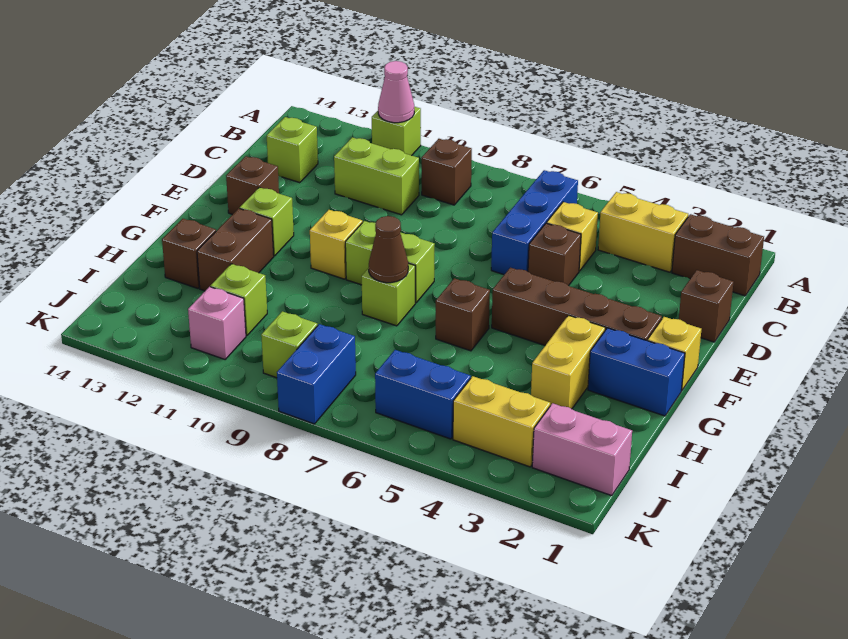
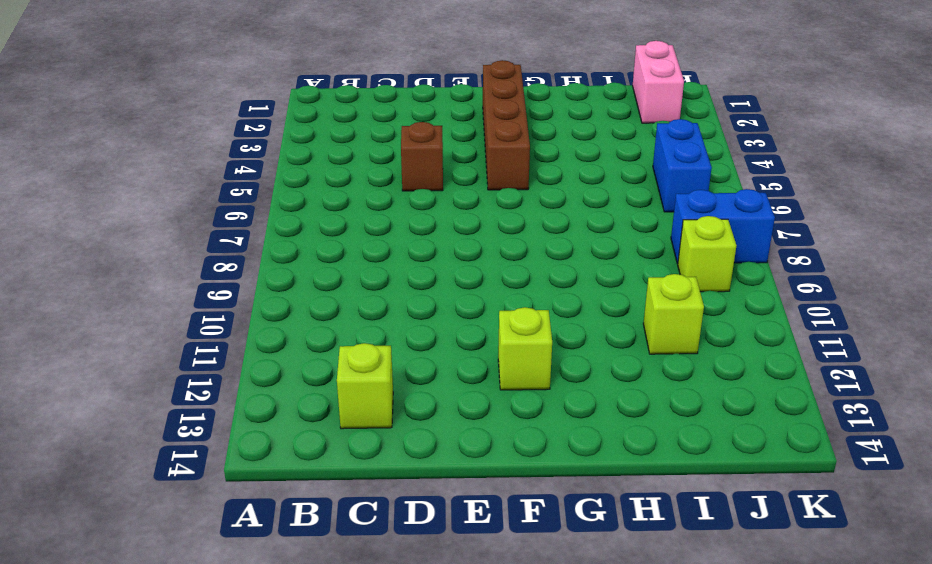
none -> lime brick A11 level 1
none -> brown brick B1:B2 level 1
none -> yellow brick B3:B4 level 1
none -> blue brick B6:D6 level 1

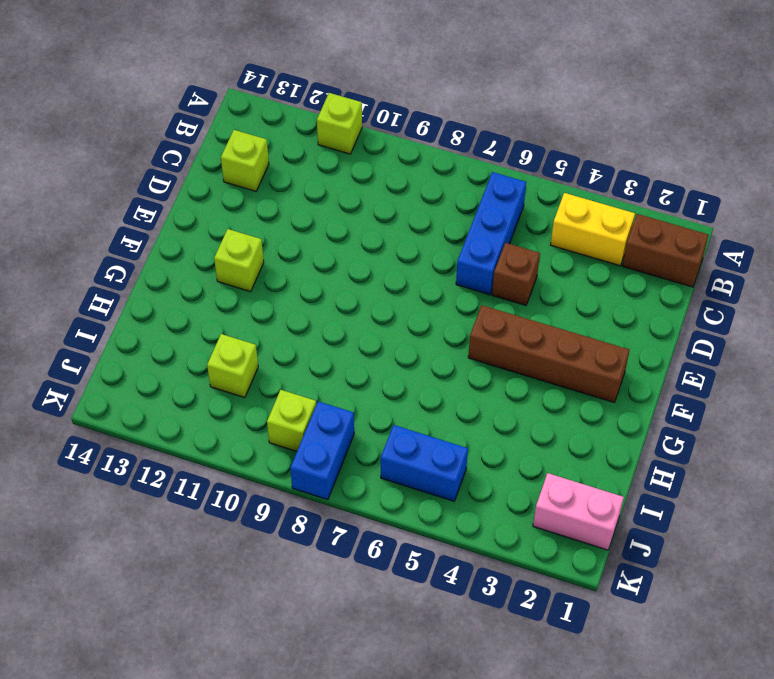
none -> brown brick B9 level 1
none -> yellow brick C5 level 1
none -> lime brick C10:C11 level 1
none -> brown brick D1 level 1

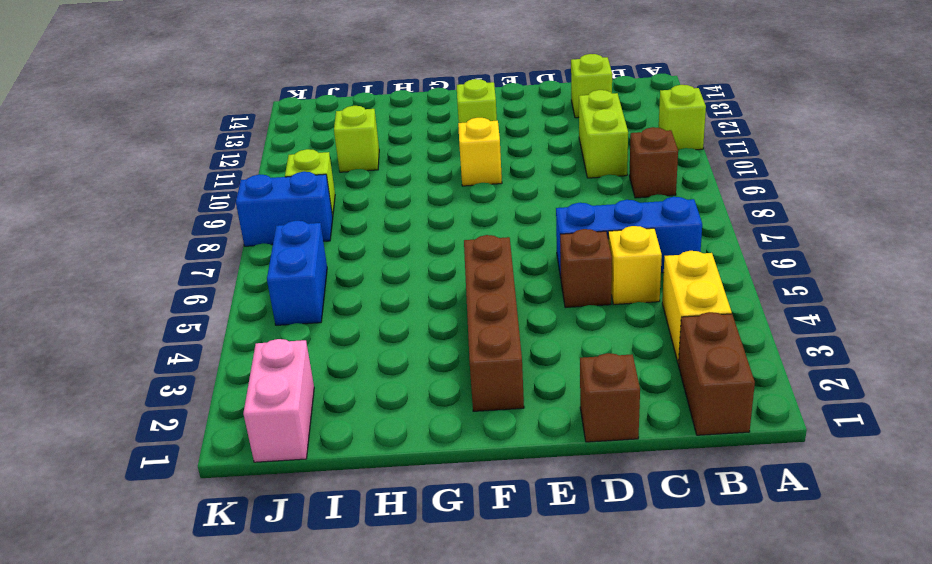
none -> brown brick E13 level 1
none -> yellow brick F1 level 1
none -> lime brick F8:F9 level 1
none -> blue brick G1:G2 level 1

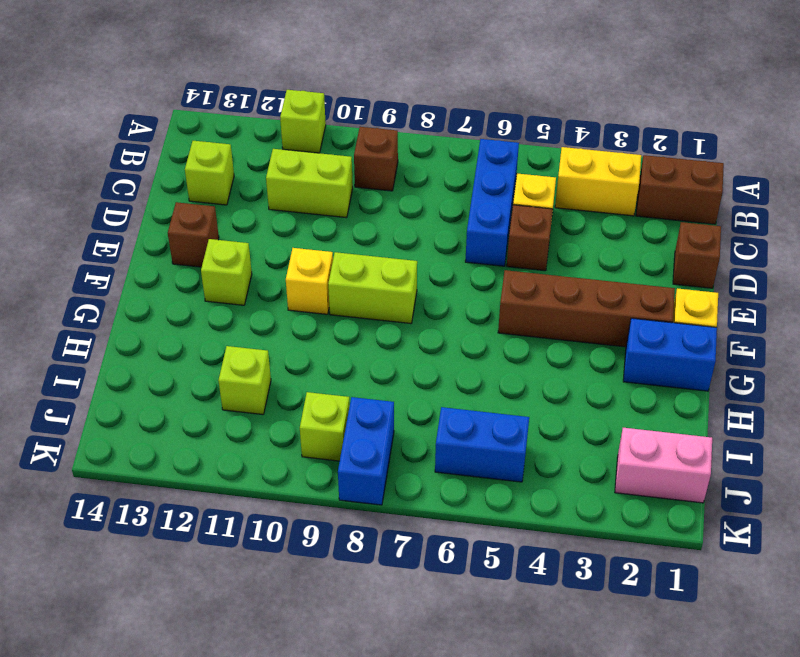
none -> yellow brick G3:H3 level 1
none -> brown brick G6 level 1
none -> lime brick G8 level 1
none -> brown brick G12:H12 level 1

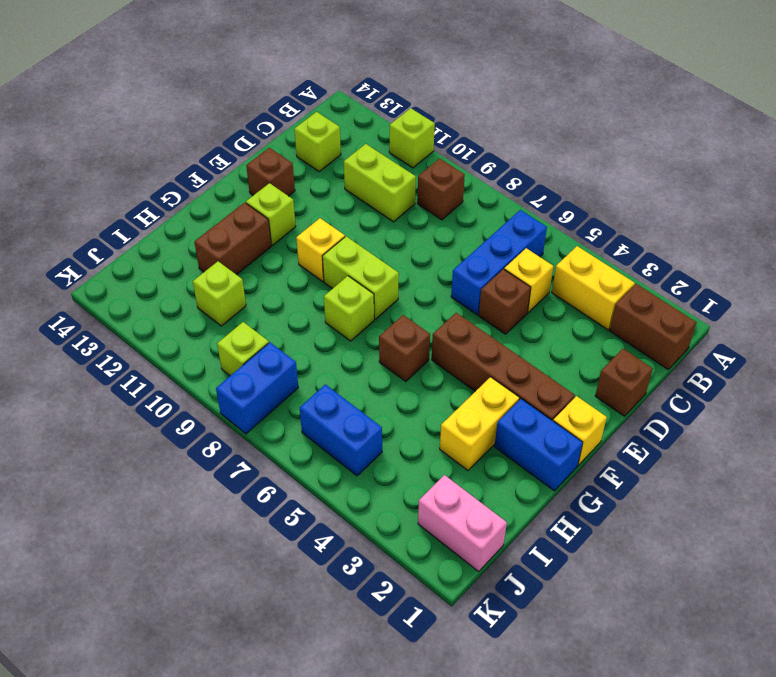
none -> brown brick H13 level 1
none -> yellow brick J3:J4 level 1
none -> pink brick J11 level 1
none -> pink cone A11 level 2

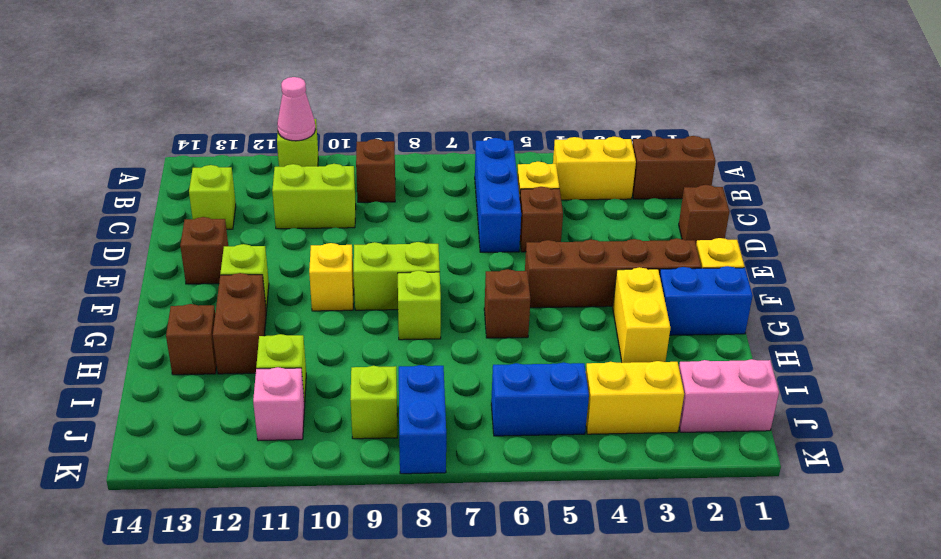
none -> brown cone G8 level 2

